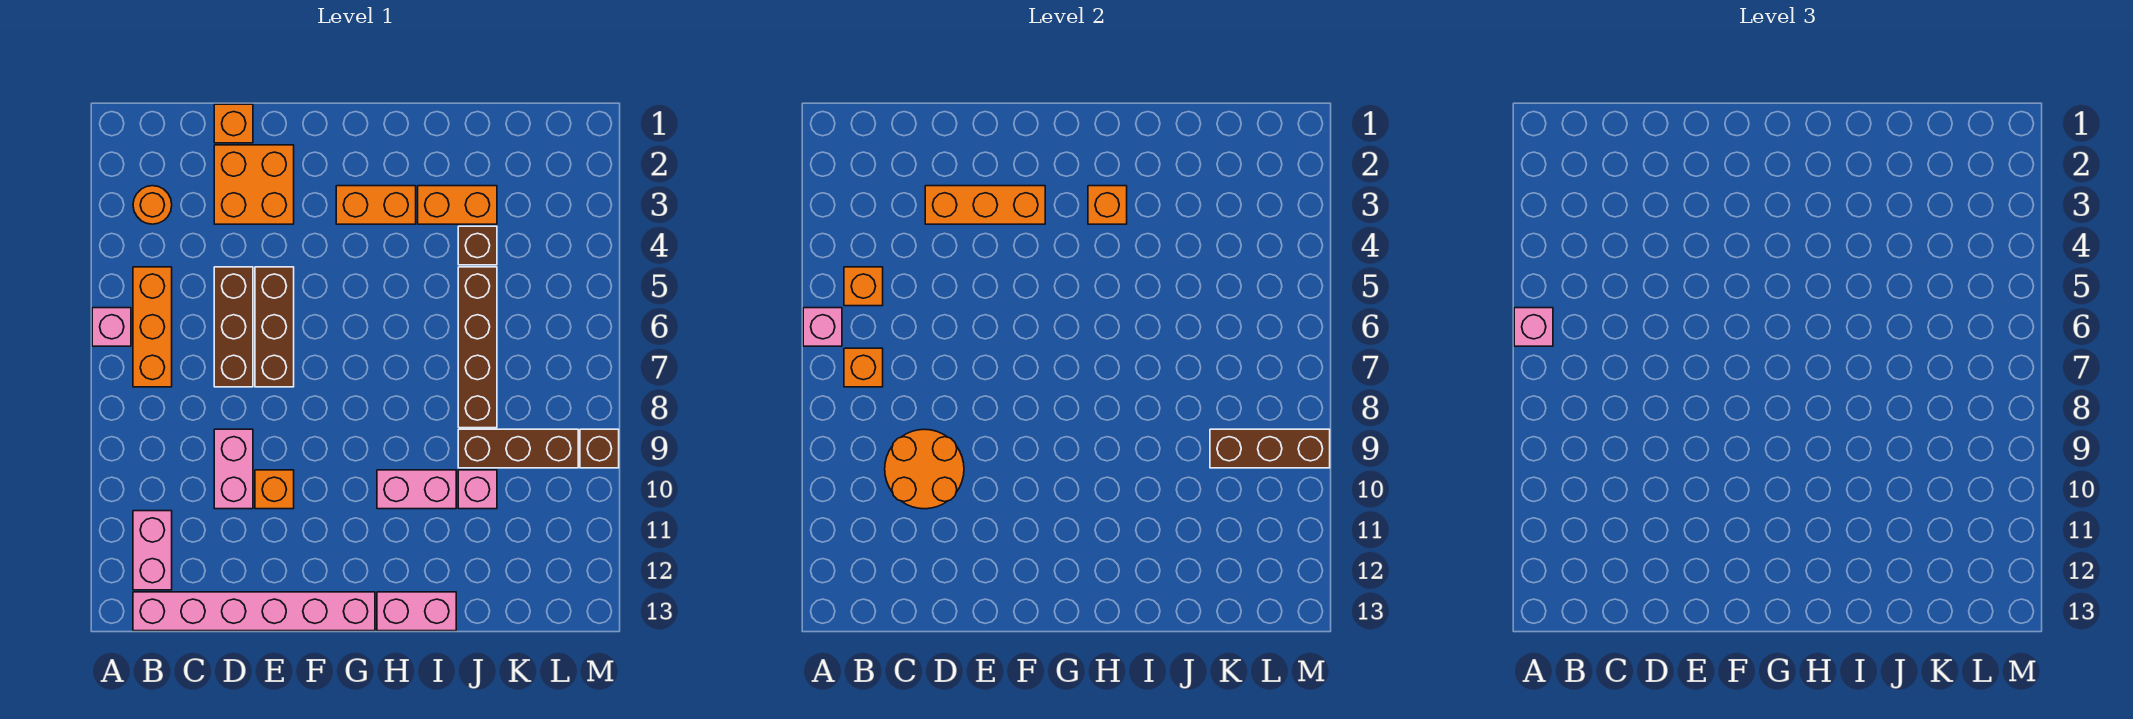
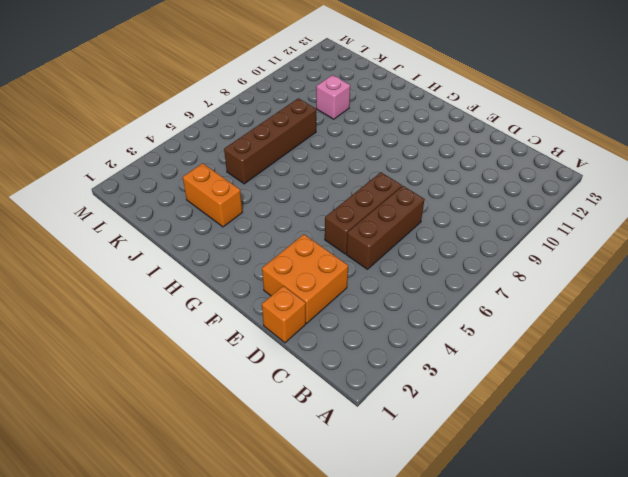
none -> pink brick A6 level 1
none -> orange round brick B3 level 1
none -> orange brick B5:B7 level 1

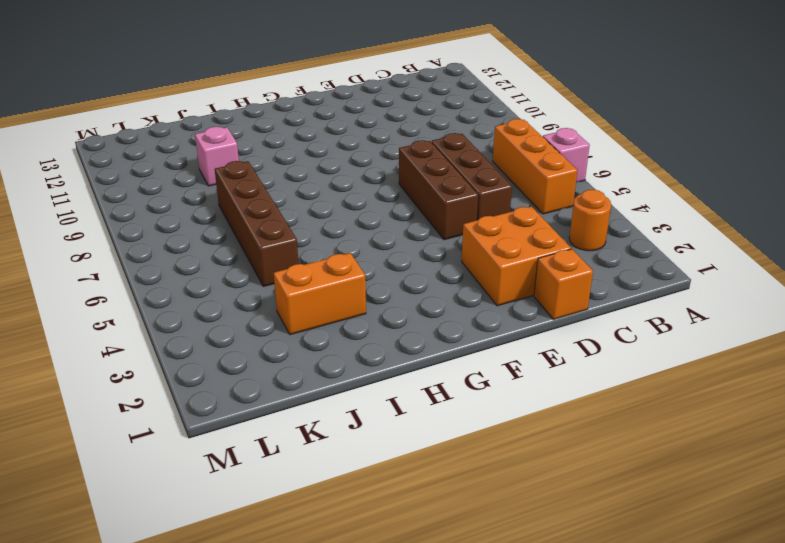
none -> pink brick B11:B12 level 1
none -> pink brick B13:G13 level 1
none -> pink brick D9:D10 level 1

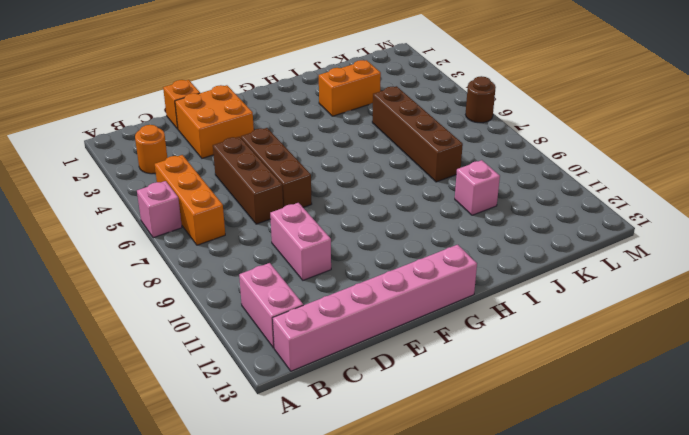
brown round brick M6 level 1 -> none
none -> orange brick E10 level 1
none -> orange brick G3:H3 level 1
none -> pink brick H10:I10 level 1

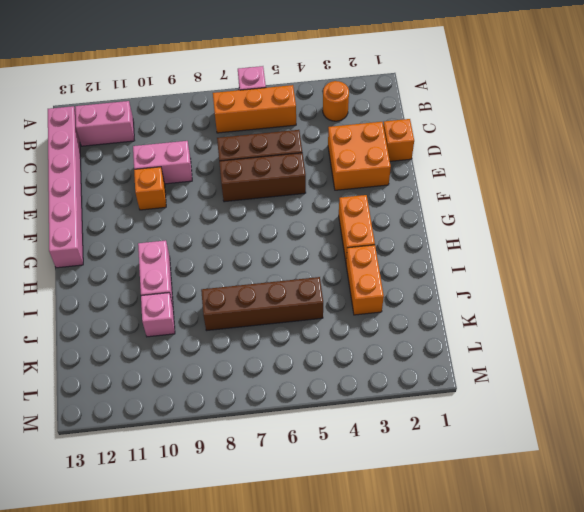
none -> pink brick H13:I13 level 1
none -> brown brick J4 level 1
none -> brown brick J9:L9 level 1

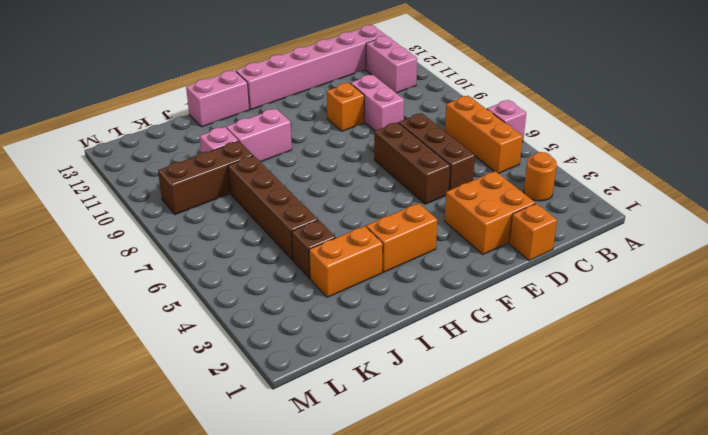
none -> brown brick M9 level 1
none -> pink brick A6 level 2
none -> orange brick B5 level 2

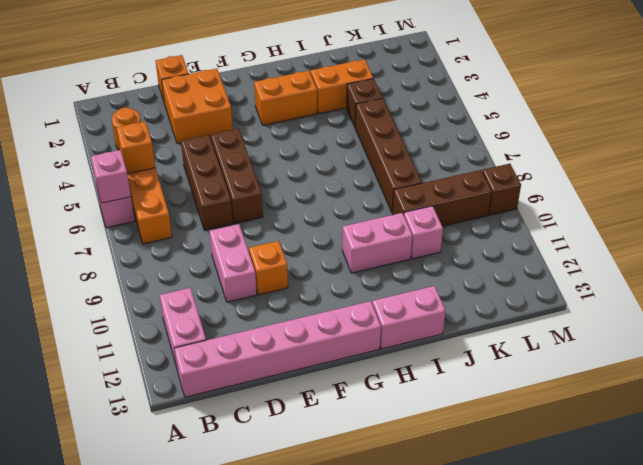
none -> orange brick B7 level 2
none -> orange round brick C9:D10 level 2
none -> orange brick D3:F3 level 2

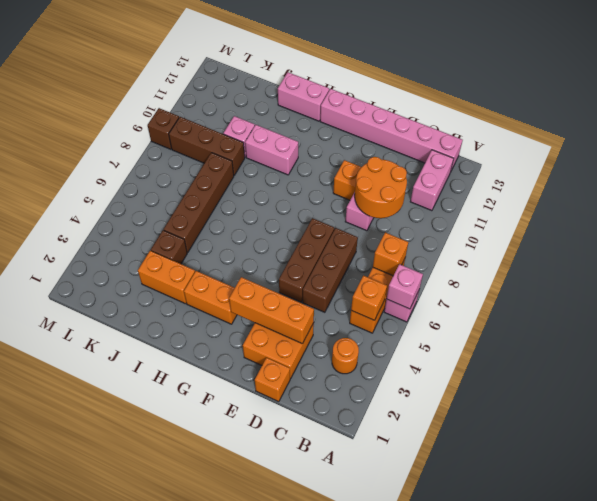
none -> orange brick H3 level 2
none -> brown brick K9:M9 level 2
none -> pink brick A6 level 3

